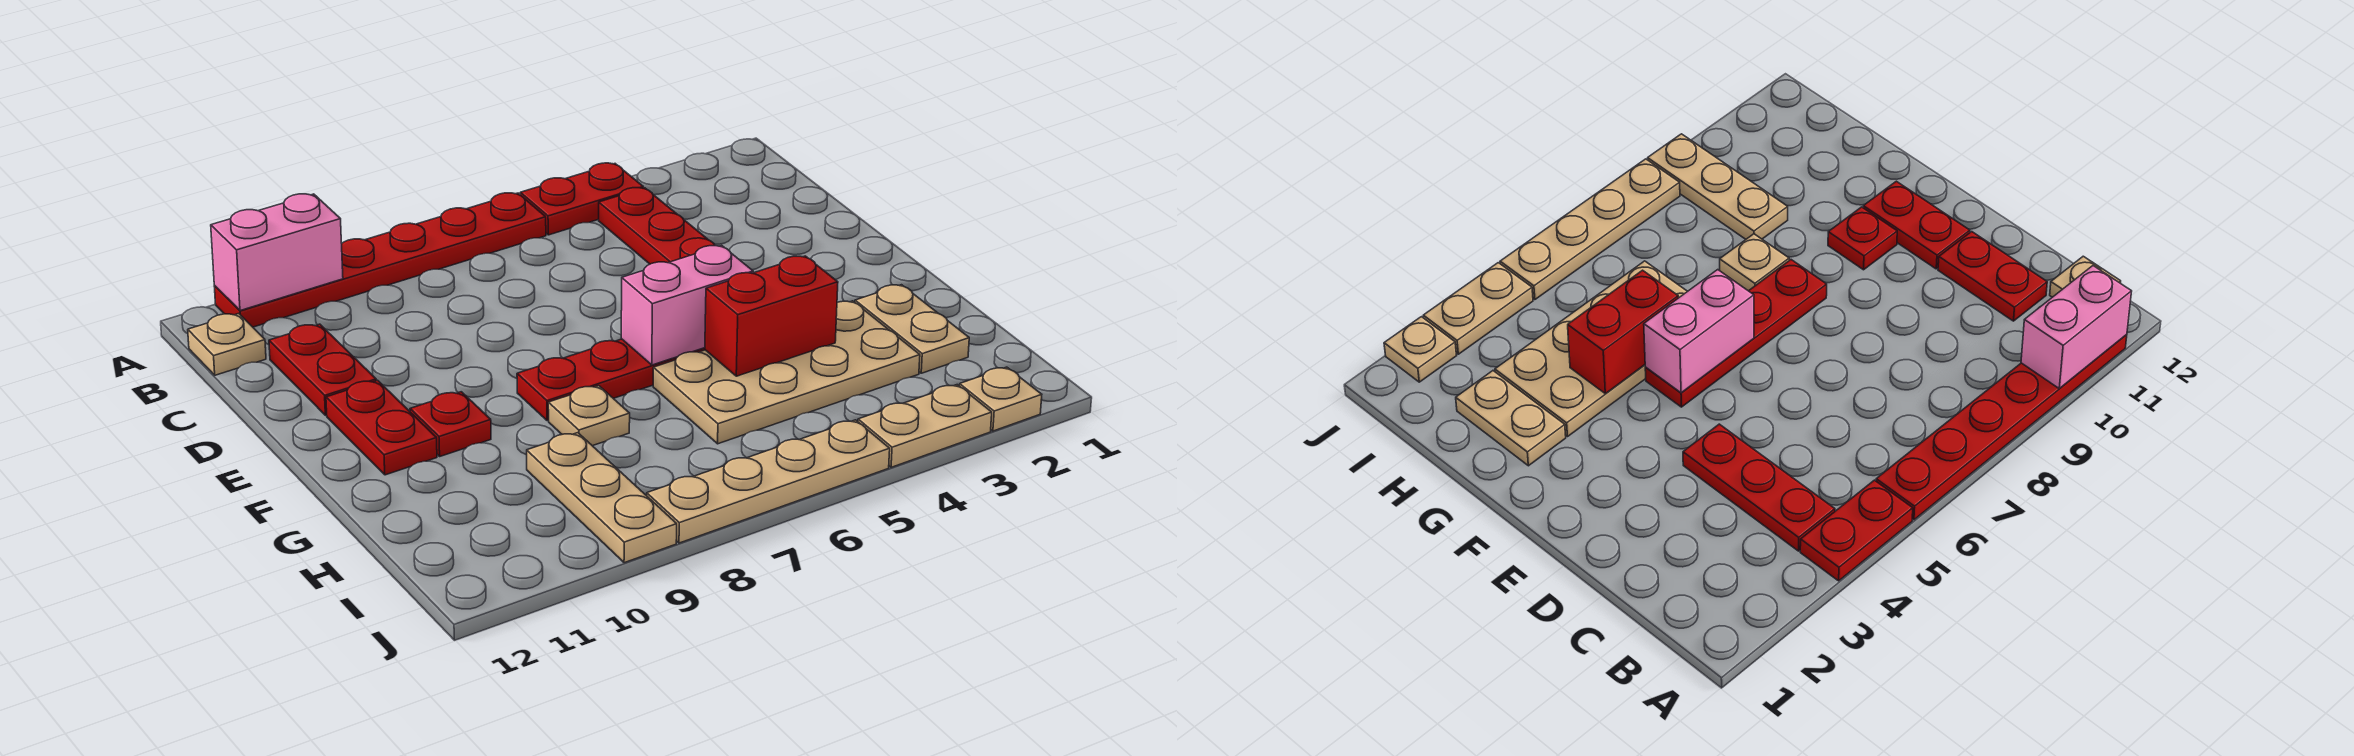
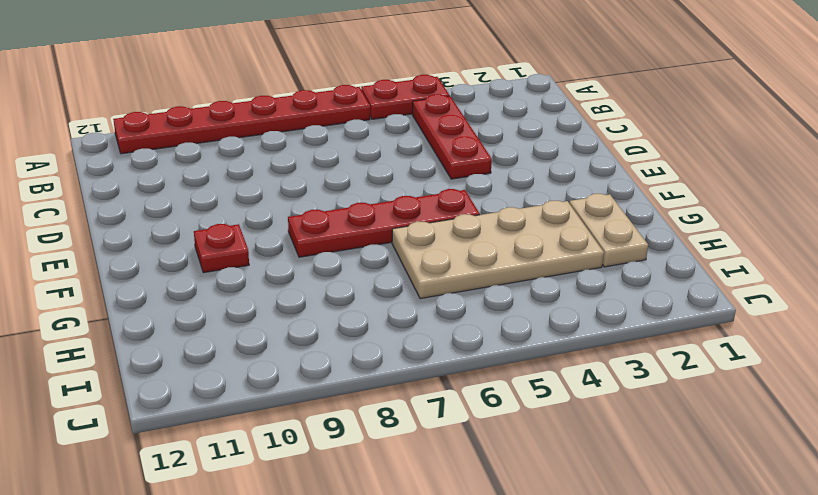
none -> tan plate B12 level 1
none -> red plate C11:D11 level 1
none -> red plate E11:F11 level 1

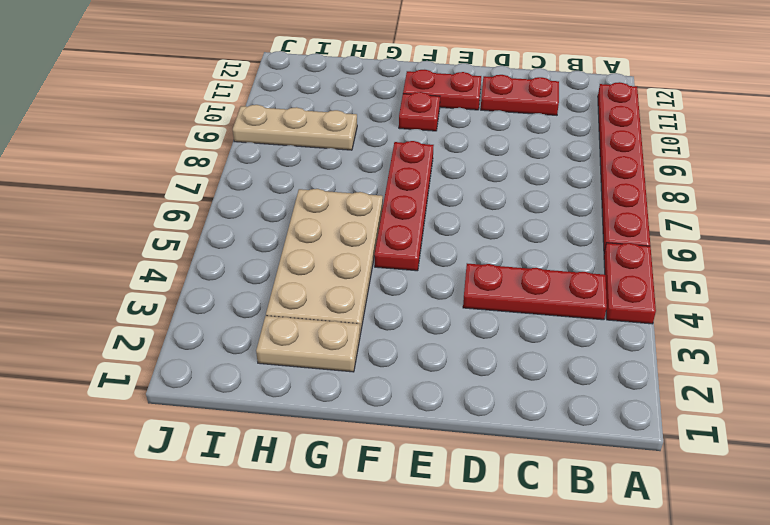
none -> tan plate B12 level 1
none -> tan plate G8 level 1
none -> tan plate J2 level 1

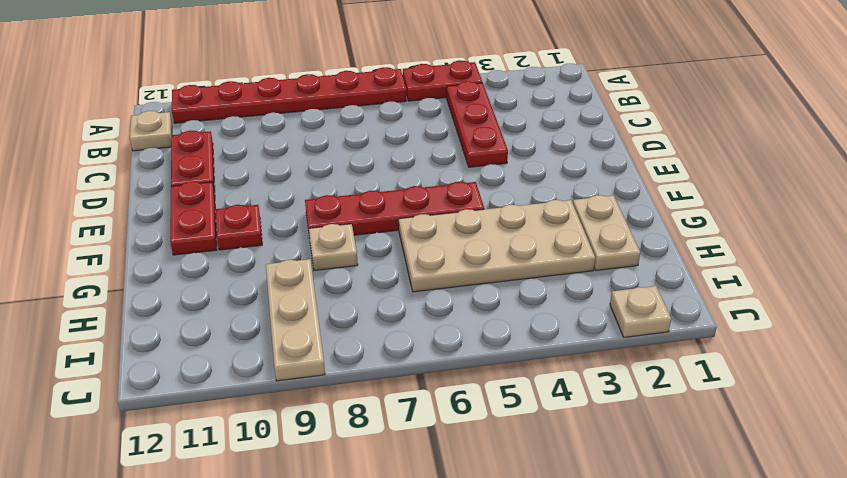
none -> tan plate J3:J4 level 1
none -> tan plate J5:J8 level 1
none -> pink brick A10:A11 level 2

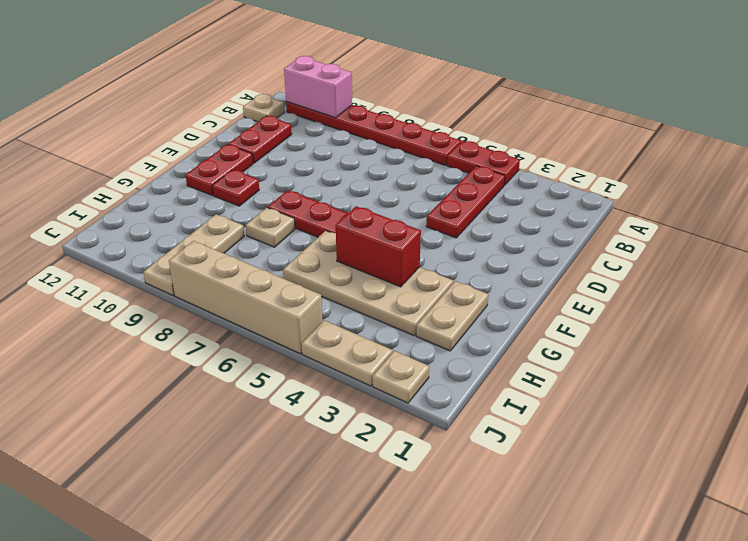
tan brick J5:J8 level 1 -> tan plate J5:J8 level 1
none -> pink brick F5:F6 level 2

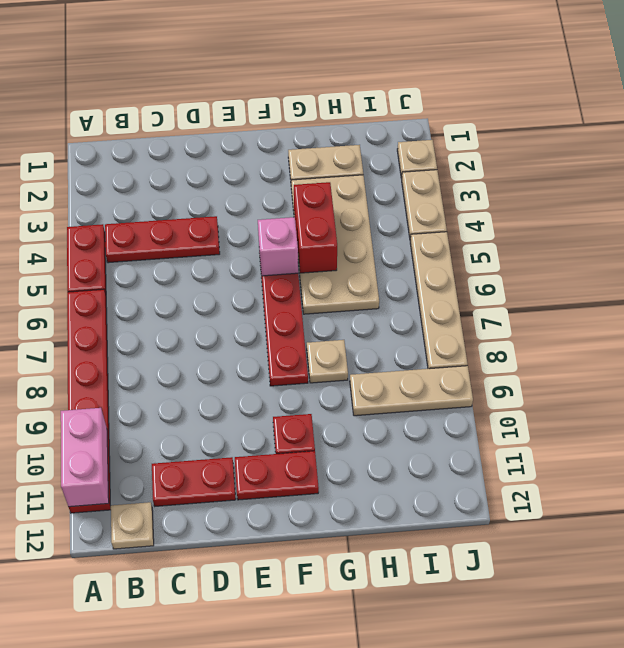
pink brick F5 level 2 -> pink brick F5:F6 level 2

